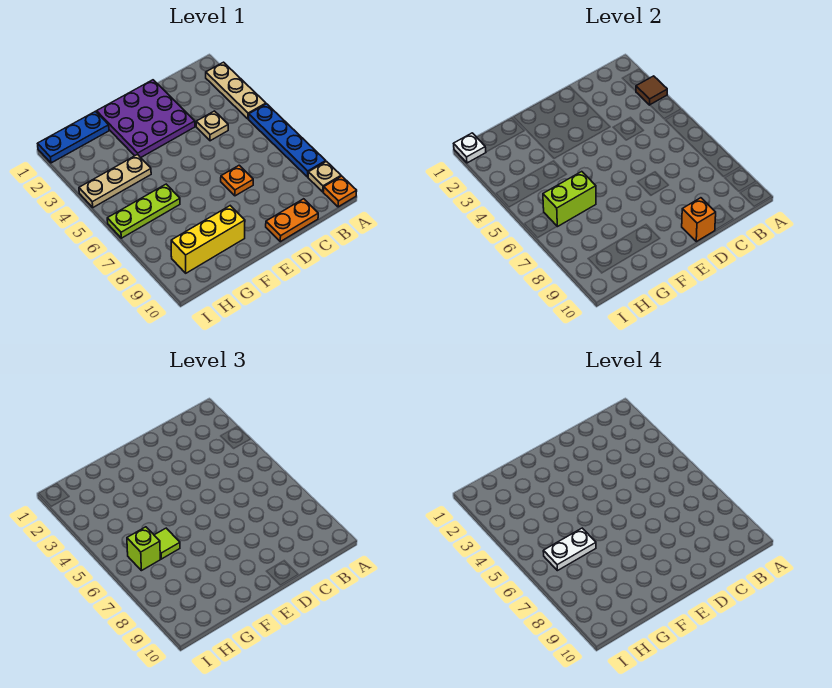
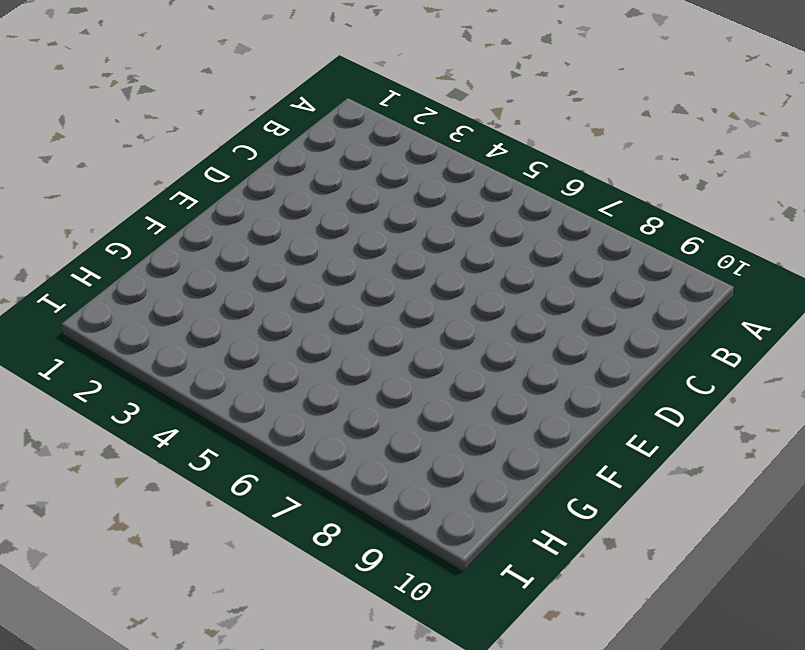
none -> tan plate A2:A4 level 1
none -> blue plate A5:A8 level 1
none -> tan plate A9 level 1

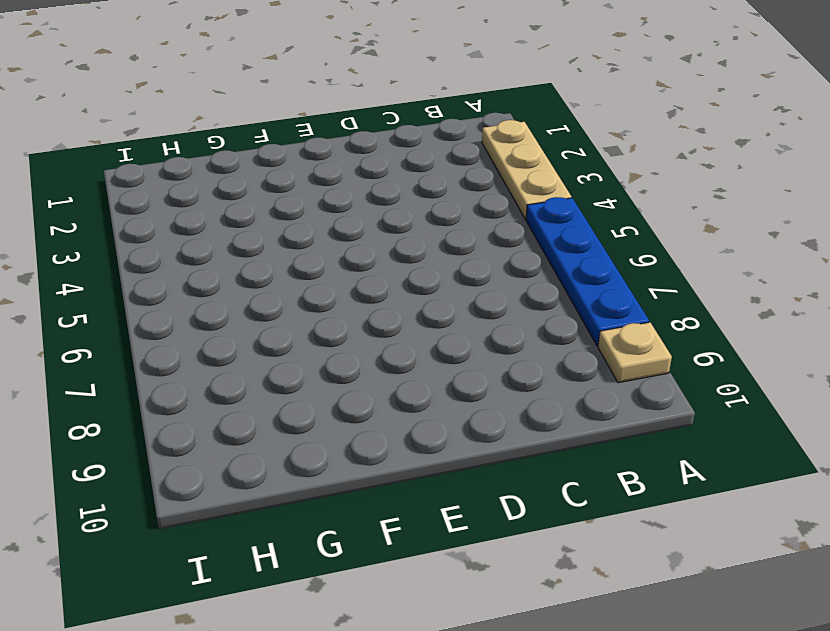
none -> orange plate A10 level 1
none -> tan plate C4 level 1
none -> orange plate C10:D10 level 1

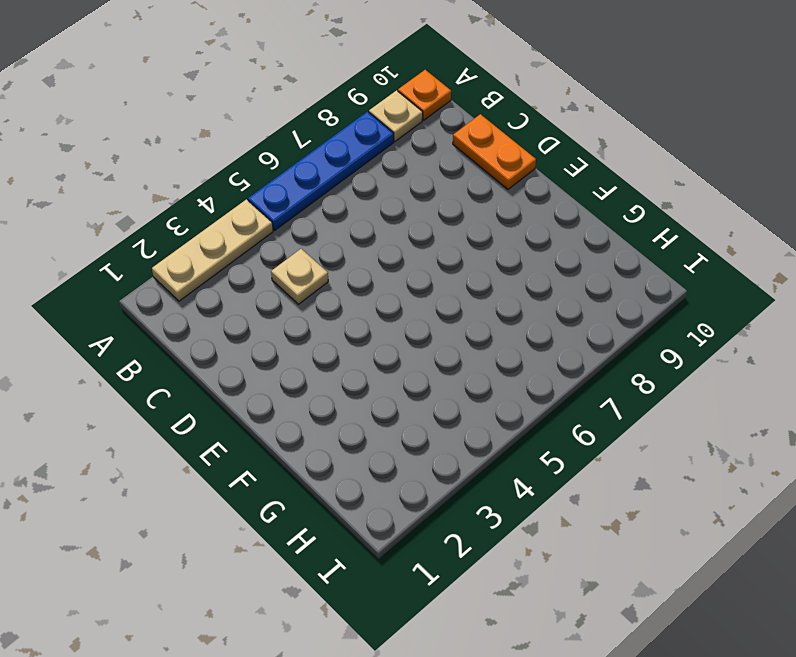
none -> purple plate D1:F3 level 1
none -> orange plate D7 level 1
none -> yellow brick F9:H9 level 1

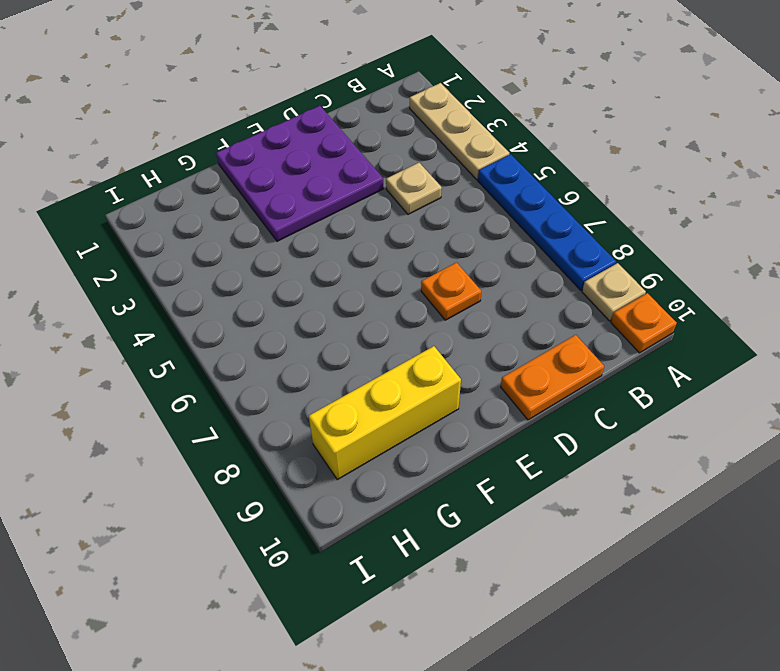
none -> blue plate G1:I1 level 1
none -> tan plate G4:I4 level 1
none -> lime plate G6:I6 level 1

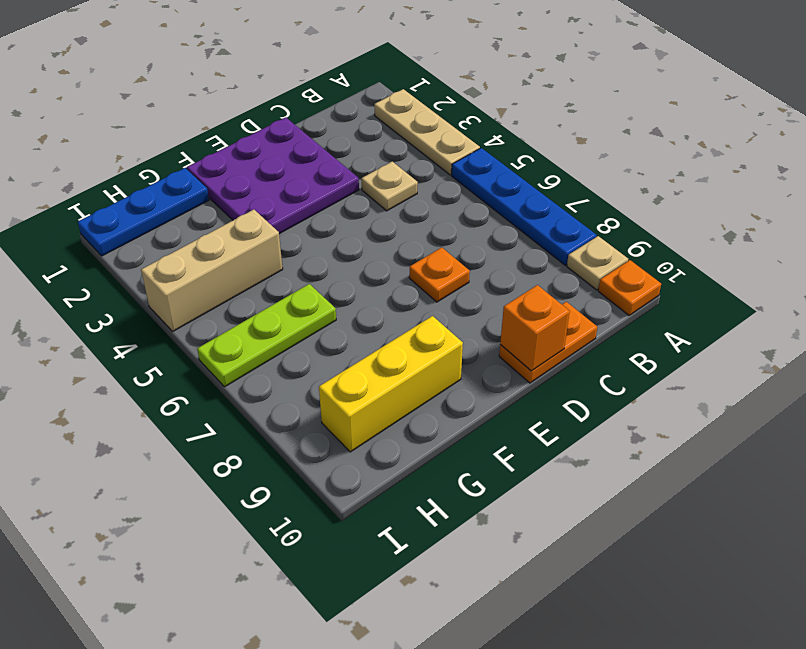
tan brick G4:I4 level 1 -> tan plate G4:I4 level 1
none -> brown tile A3 level 2
none -> lime brick G6:H6 level 2
none -> white plate I1 level 2

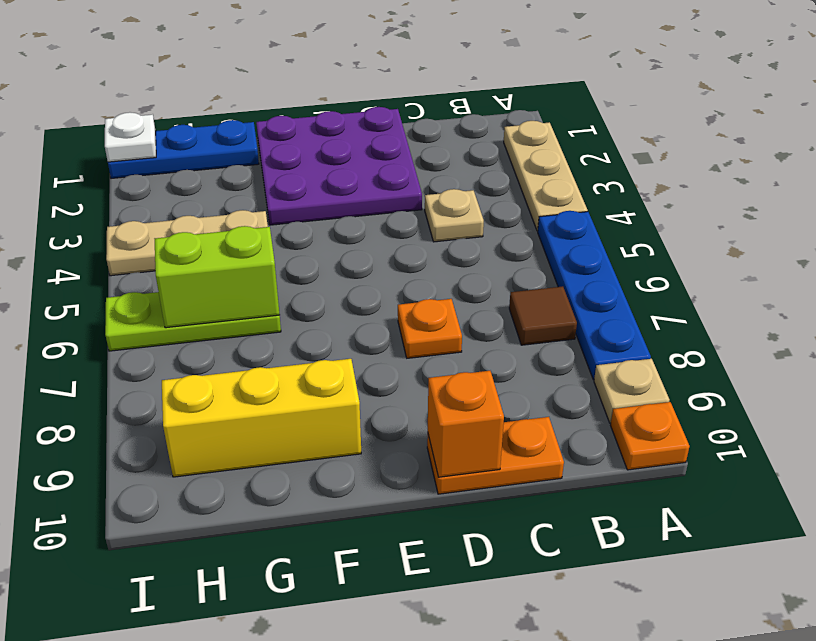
brown tile B7 level 1 -> brown tile A3 level 2
none -> lime tile G6 level 3
none -> lime brick H6 level 3
none -> white plate G6:H6 level 4

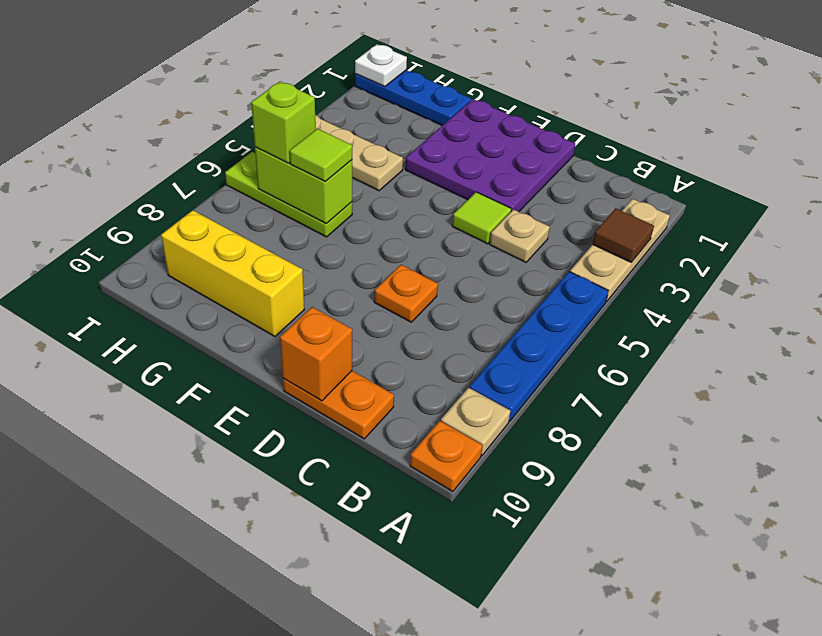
lime tile D4 level 1 -> none
none -> white plate G6:H6 level 4

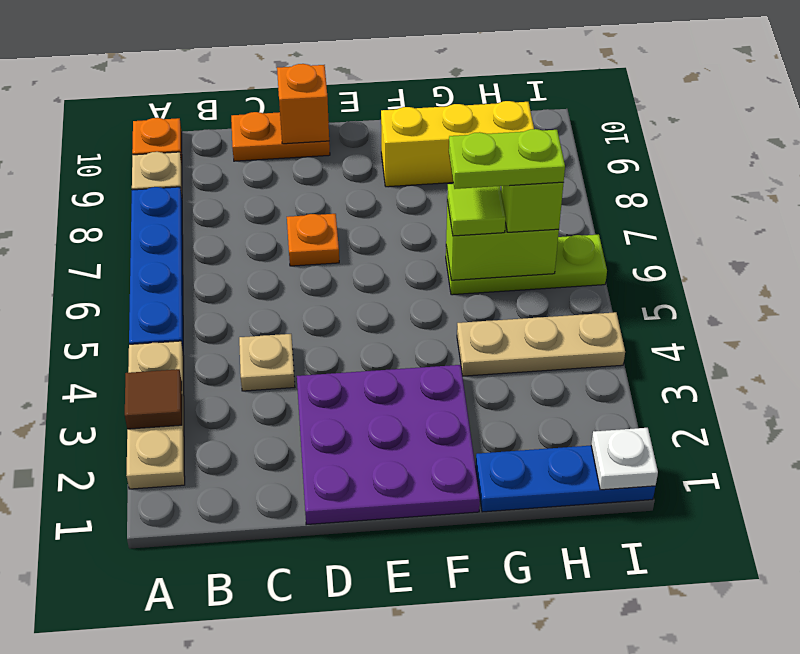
lime plate G6:H6 level 4 -> white plate G6:H6 level 4

